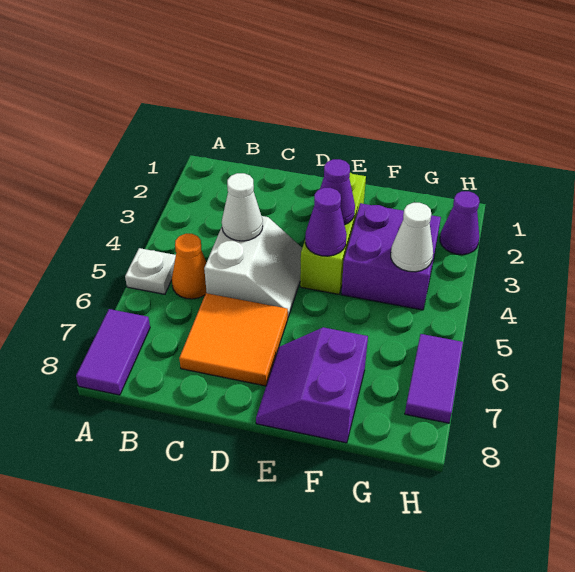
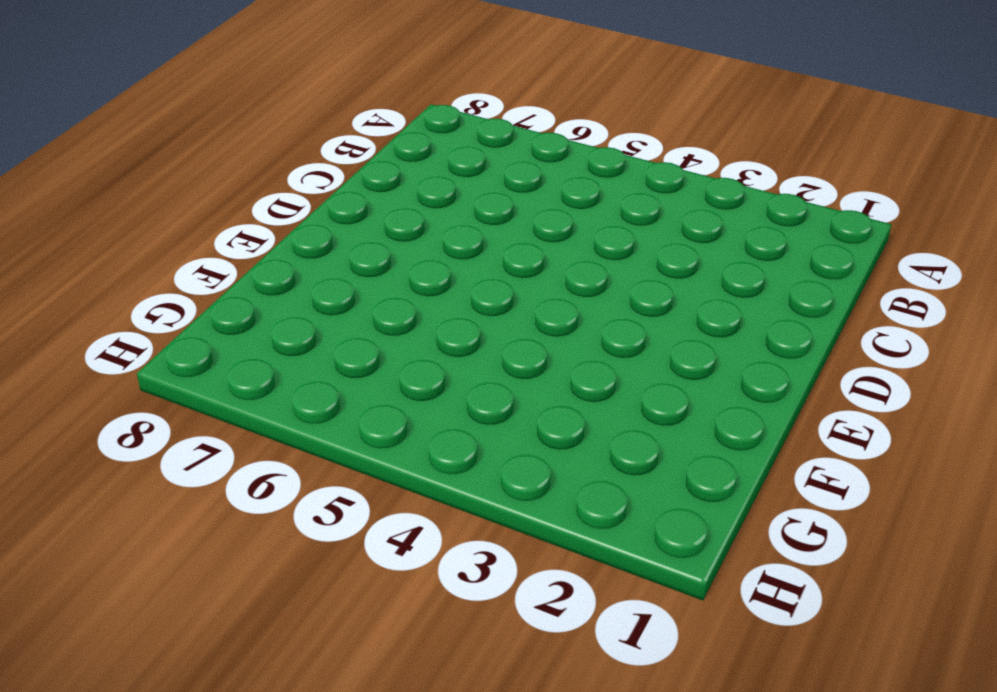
none -> white plate A5 level 1
none -> purple tile A7:A8 level 1
none -> orange cone B5 level 1

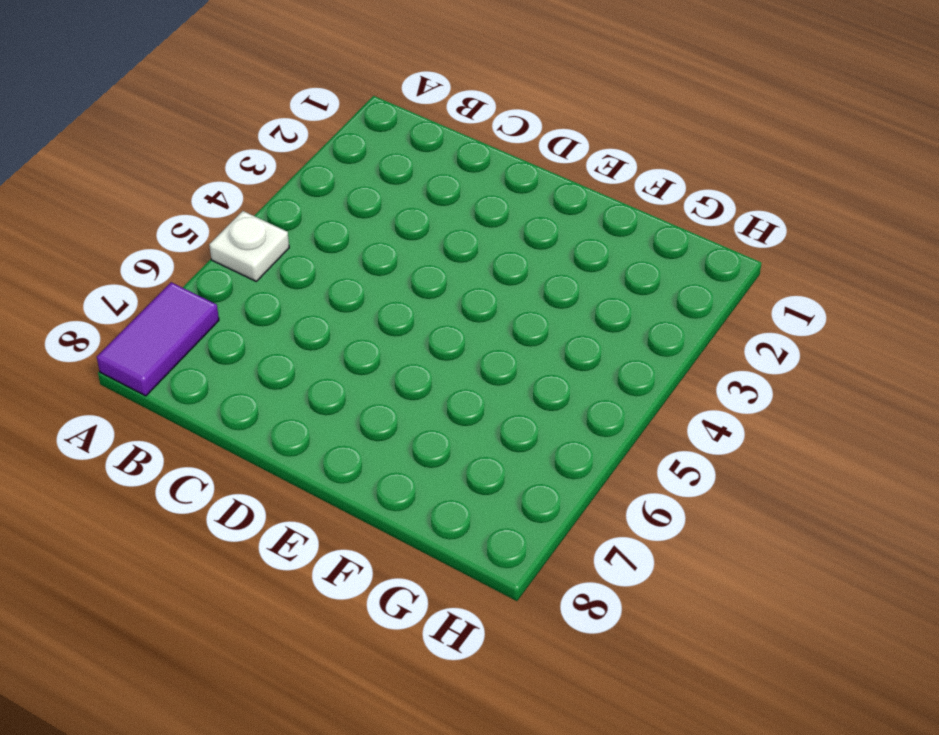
none -> orange cone B5 level 1
none -> white slope C4:D5 level 1 top C
none -> orange tile C6:D7 level 1

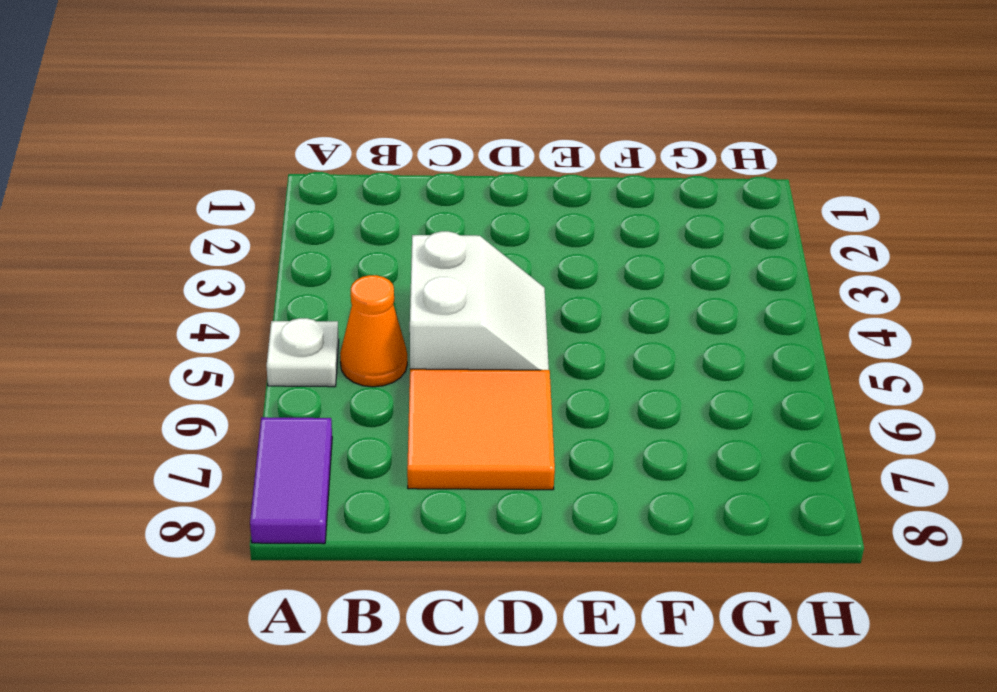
none -> lime brick E2:E4 level 1
none -> purple slope E7:F8 level 1 top F
none -> purple brick F3:G4 level 1

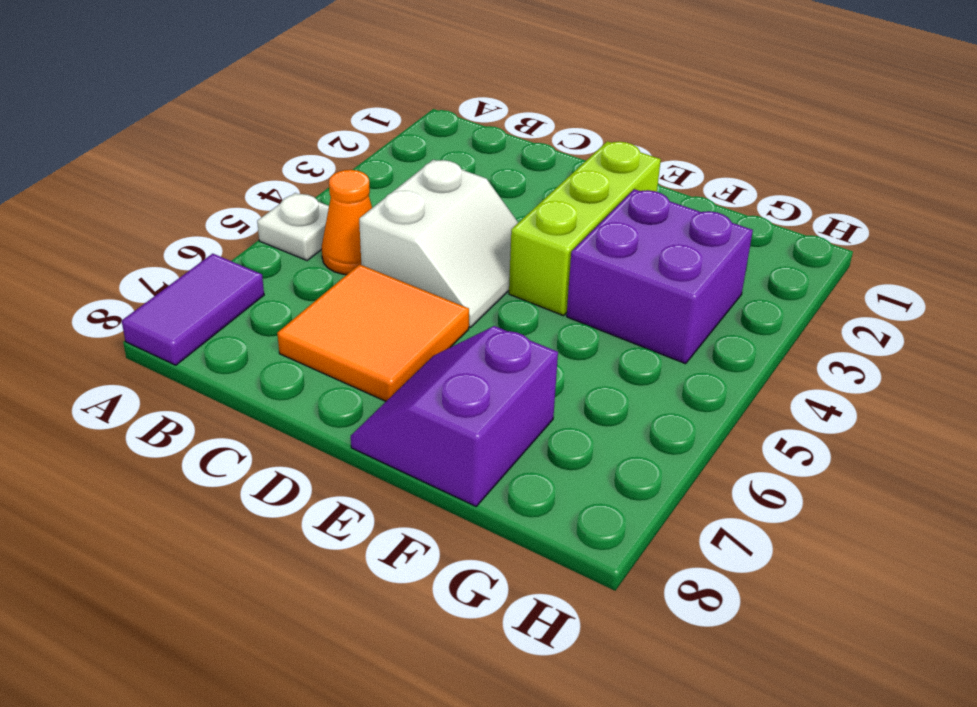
none -> purple cone H2 level 1
none -> purple tile H6:H7 level 1
none -> white cone C4 level 2

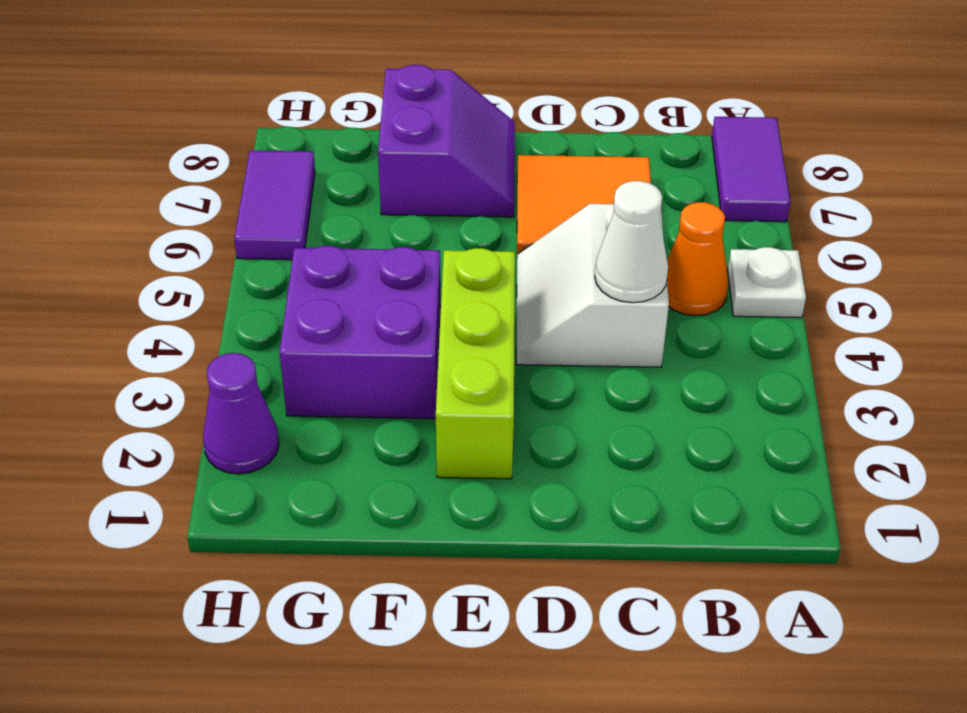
none -> purple cone E3 level 2
none -> purple cone E4 level 2
none -> white cone G4 level 2

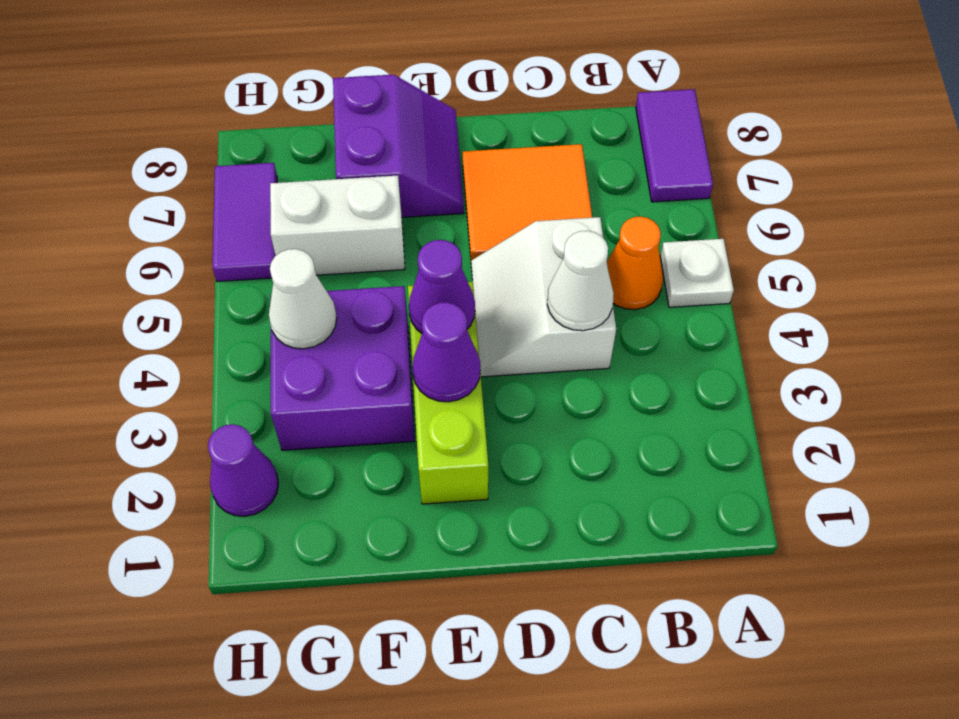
white brick F6:G6 level 1 -> none

